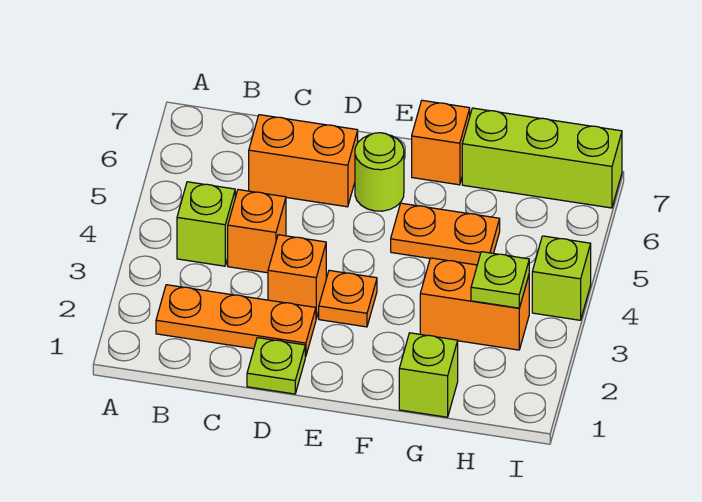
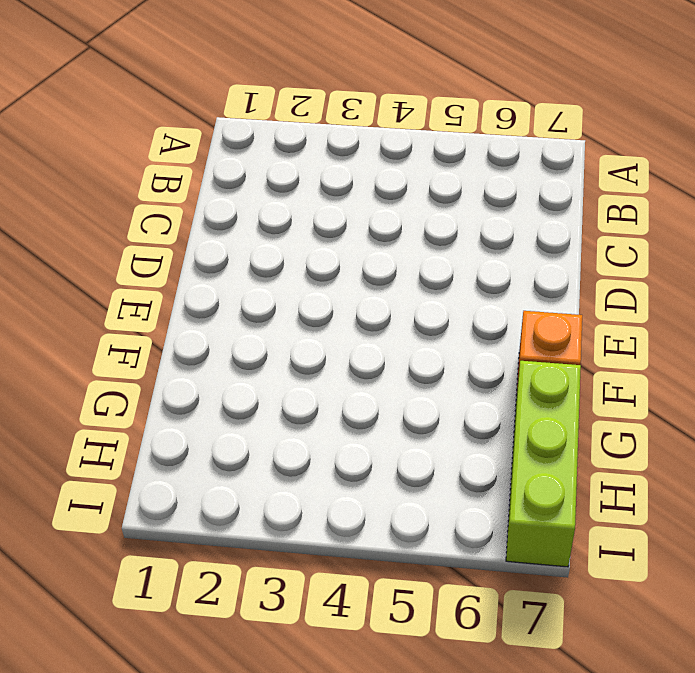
none -> orange plate B2:D2 level 1
none -> lime brick B4 level 1
none -> orange brick C4 level 1

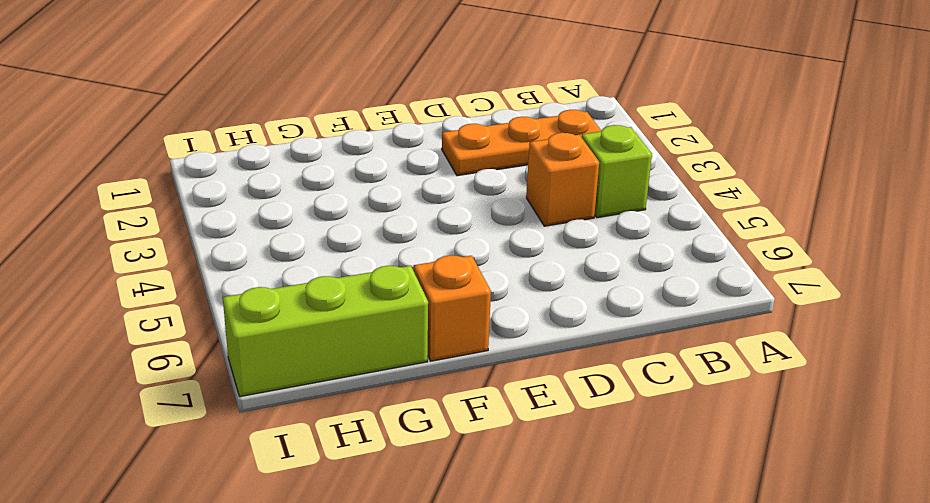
none -> orange brick C6:D6 level 1
none -> lime plate D1 level 1
none -> orange brick D3 level 1

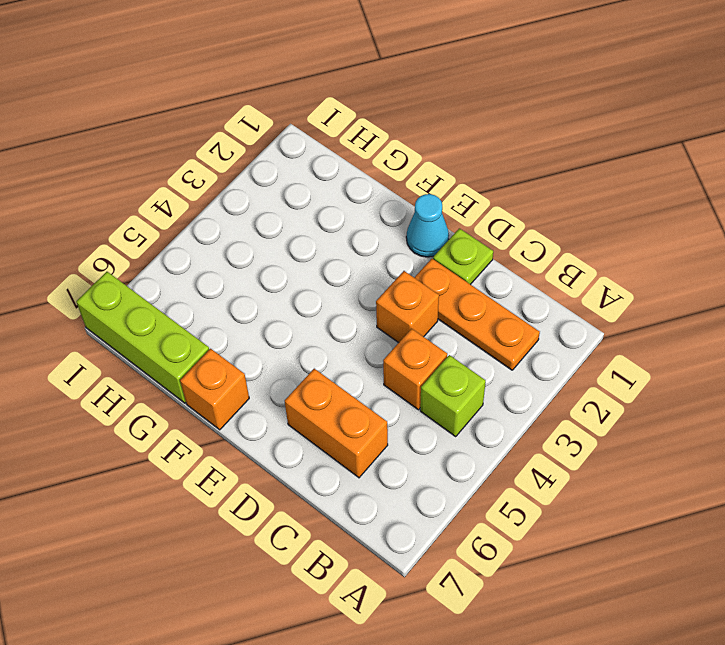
cyan cone E1 level 1 -> none
none -> orange plate E3 level 1
none -> lime round brick E6 level 1
none -> orange plate F5:G5 level 1

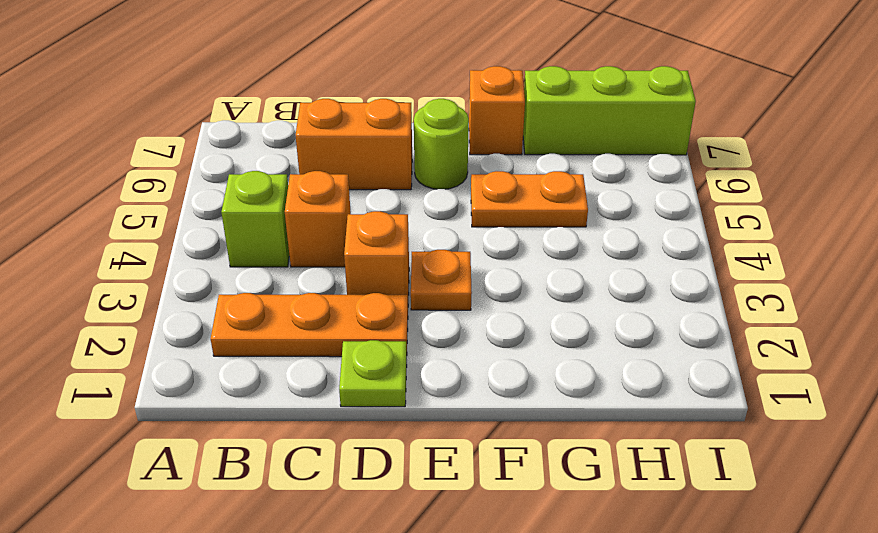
none -> lime brick G1 level 1
none -> orange brick G3:H3 level 1
none -> lime brick I4 level 1

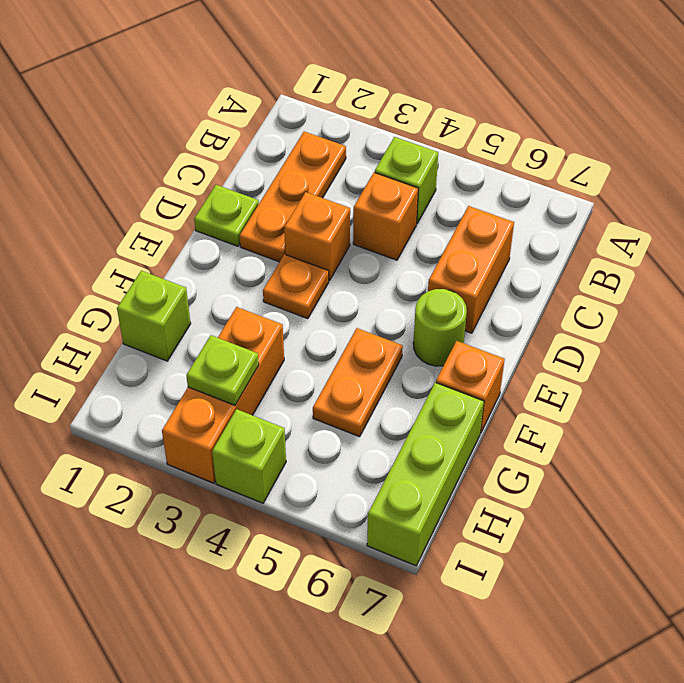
orange brick G3:I3 level 1 -> orange brick G3:H3 level 1

